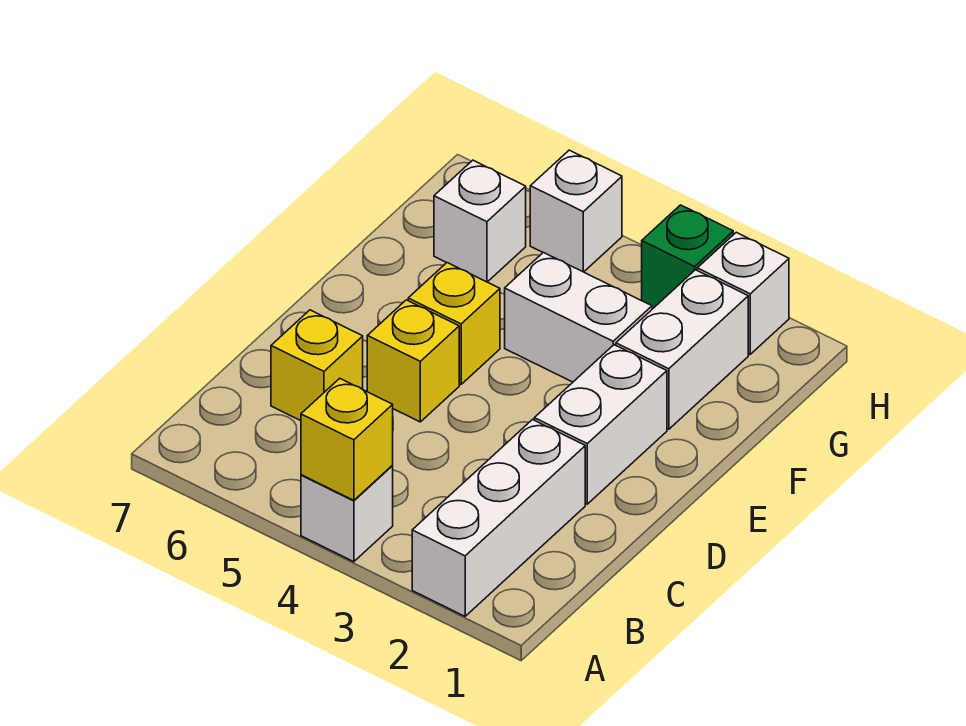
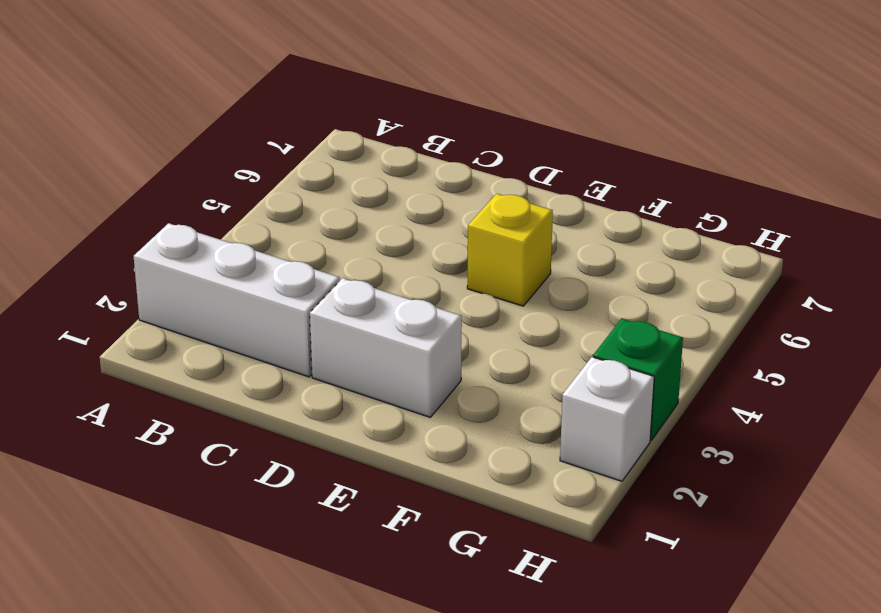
none -> white brick A4 level 1
none -> yellow brick C6 level 1
none -> yellow brick D5 level 1

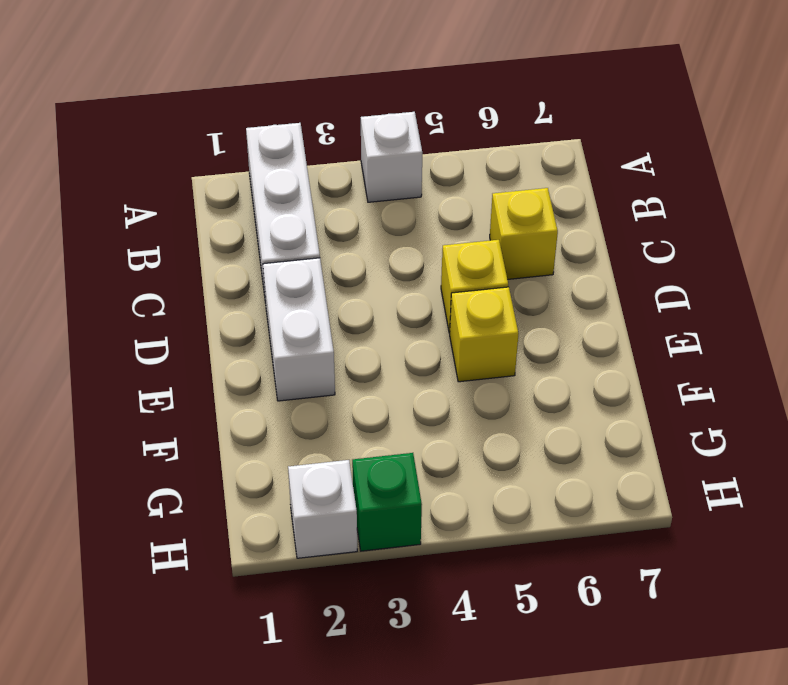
none -> white brick F2:G2 level 1
none -> white brick F3:F4 level 1
none -> white brick G6 level 1

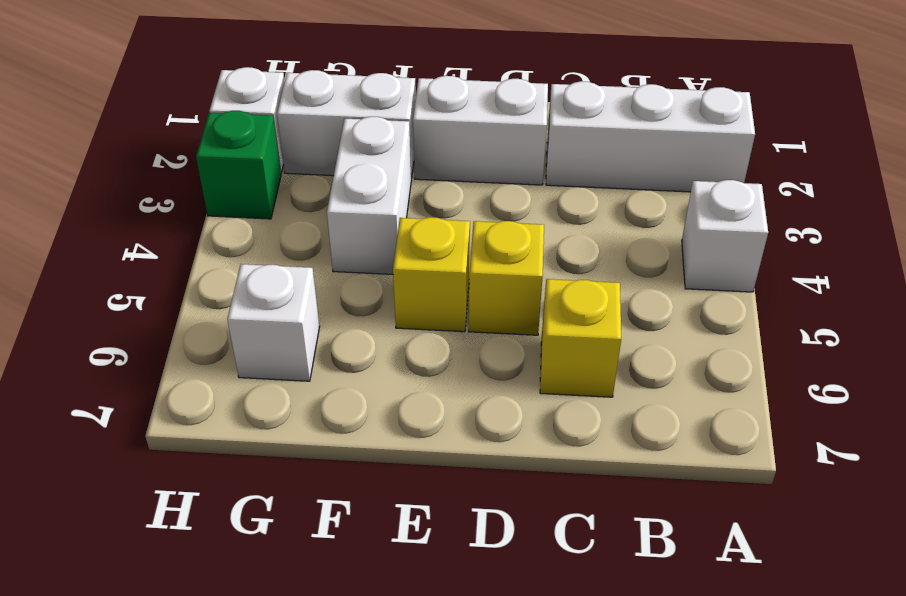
none -> white brick H5 level 1
none -> yellow brick A4 level 2

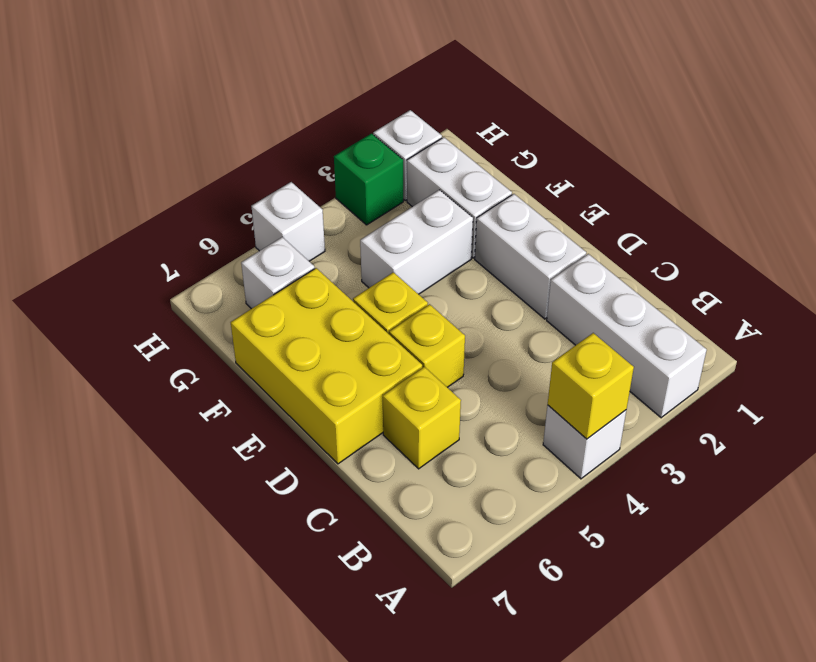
yellow brick D6:F7 level 1 -> none

